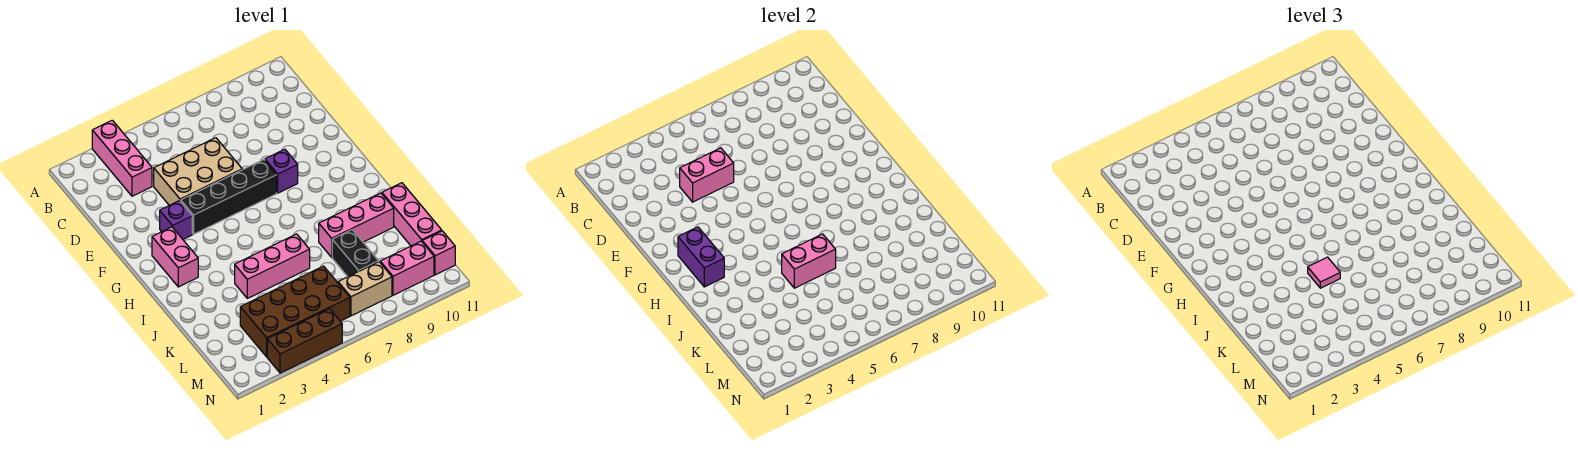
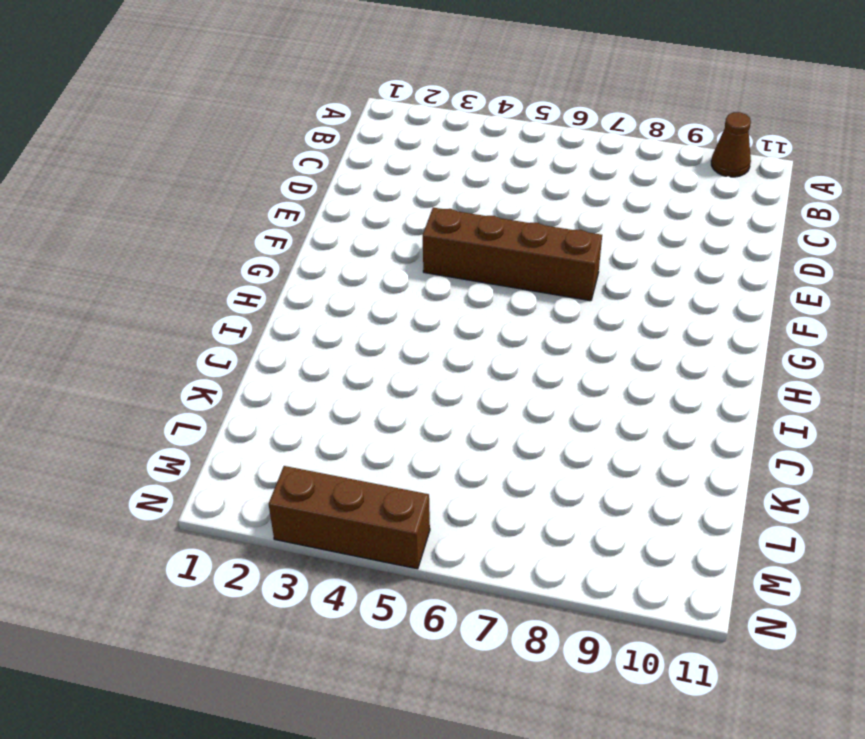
brown cone A10 level 1 -> none
brown brick F4:F7 level 1 -> black brick F4:F7 level 1
none -> pink brick A3:C3 level 1
none -> tan brick D4:E6 level 1
none -> purple brick F3 level 1

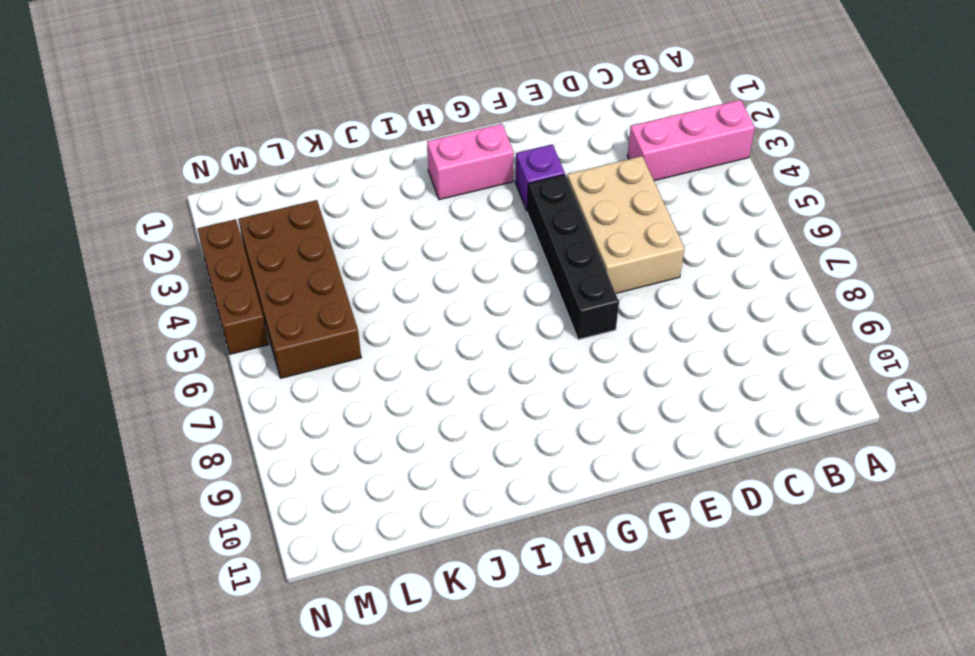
none -> purple brick F8 level 1
none -> pink brick J4:J6 level 1
none -> pink brick J8:J10 level 1

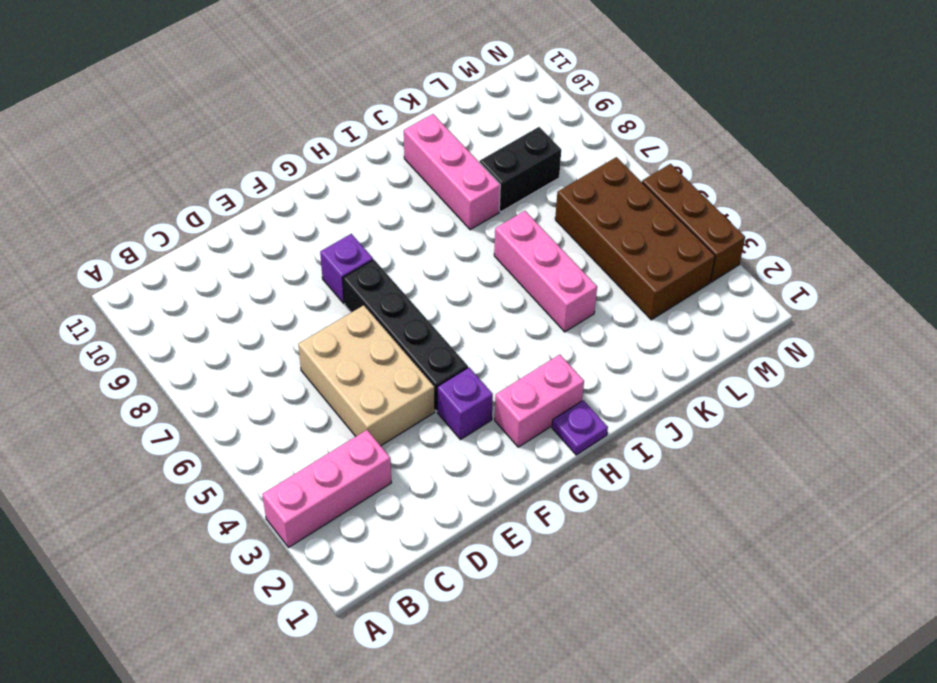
purple plate H1 level 1 -> none
none -> pink brick J11:L11 level 1
none -> tan brick M7:M8 level 1
none -> pink brick M9:M10 level 1

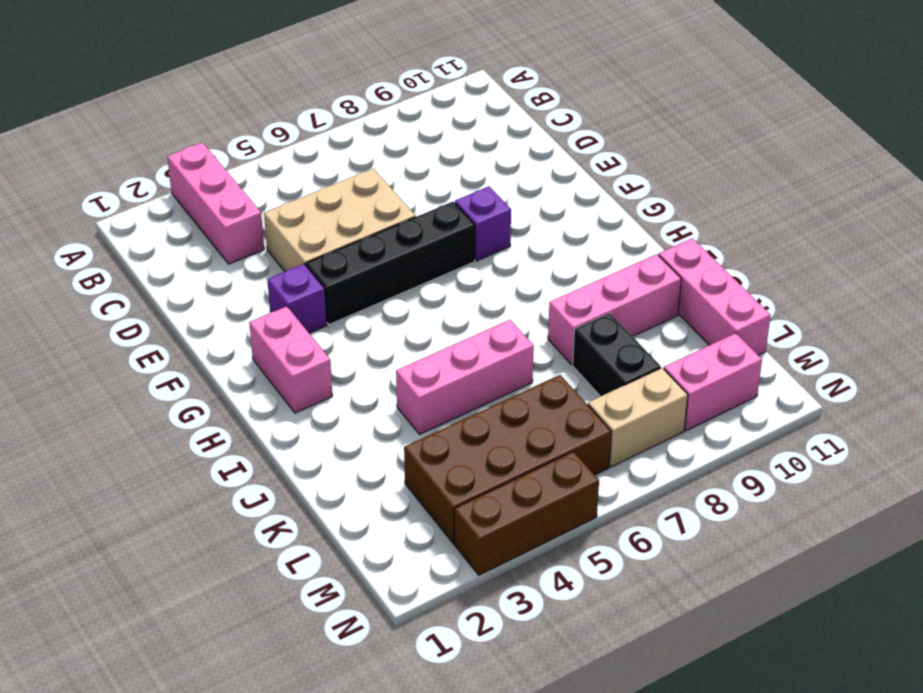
none -> pink brick M11 level 1
none -> pink brick D4:D5 level 2
none -> purple brick G2:H2 level 2

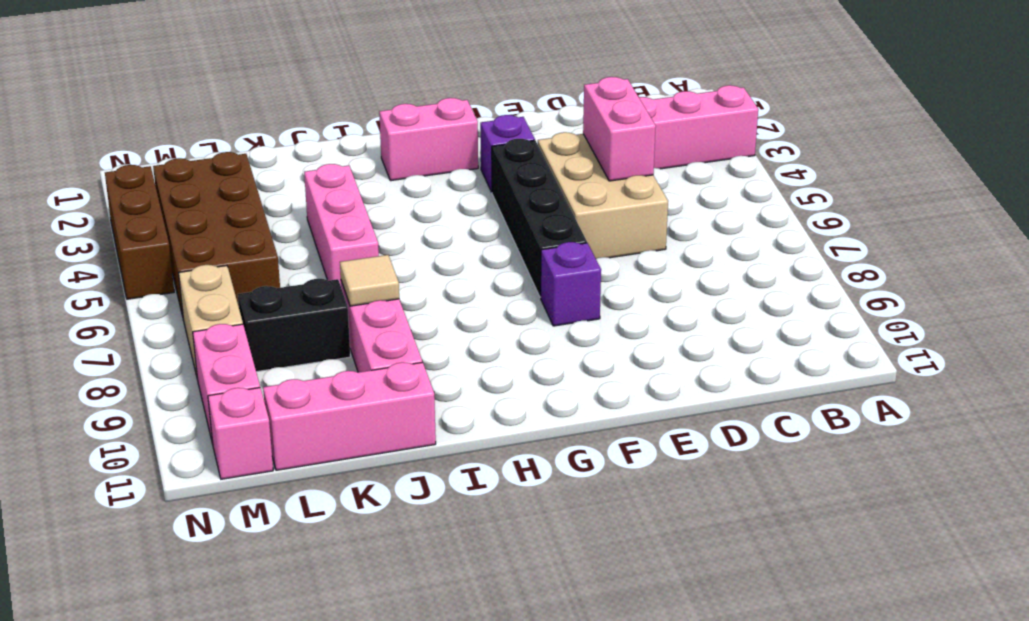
tan tile J8 level 2 -> none
none -> purple brick G2:H2 level 2
none -> pink brick J5:J6 level 2
none -> pink tile J5 level 3

